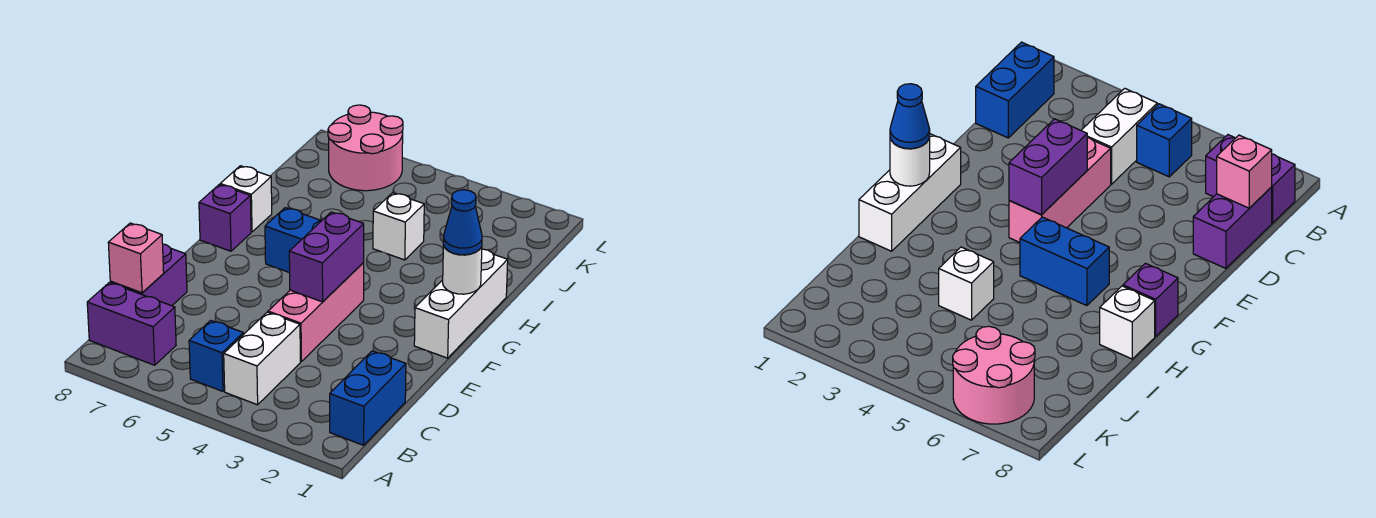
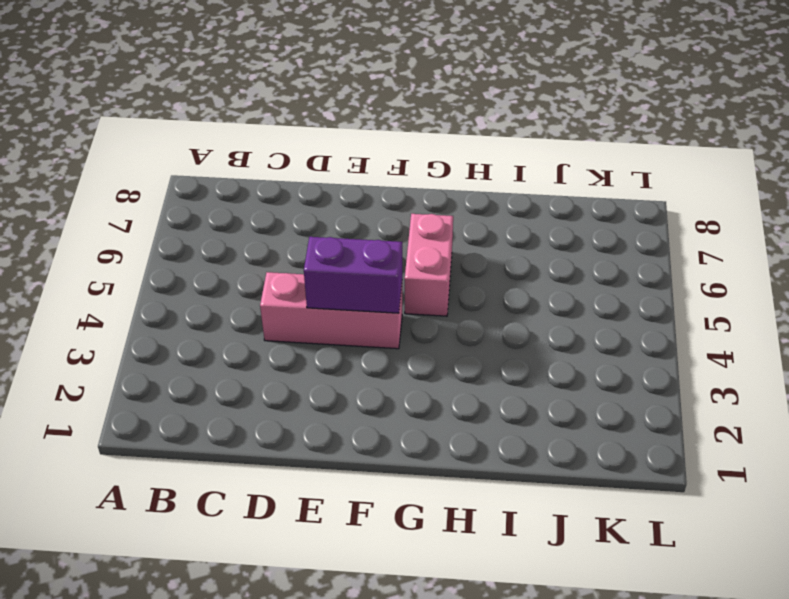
pink brick G5:G6 level 1 -> blue brick G5:G6 level 1
none -> blue brick B1:C1 level 1
none -> white brick B4:C4 level 1
none -> blue brick B5 level 1

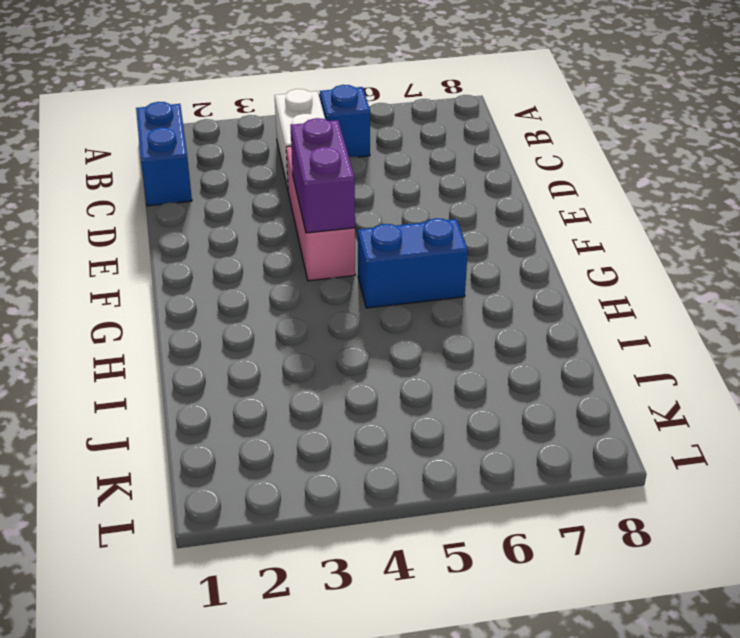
none -> purple brick B7:B8 level 1
none -> purple brick C8:D8 level 1
none -> white brick F1:H1 level 1

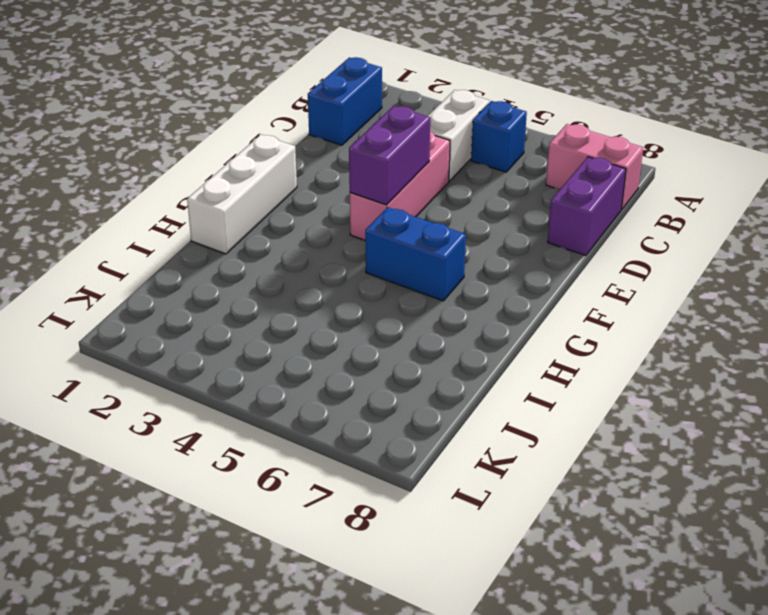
pink brick B7:B8 level 1 -> purple brick B7:B8 level 1
none -> purple brick G8 level 1
none -> white brick H8 level 1
none -> white brick I4 level 1

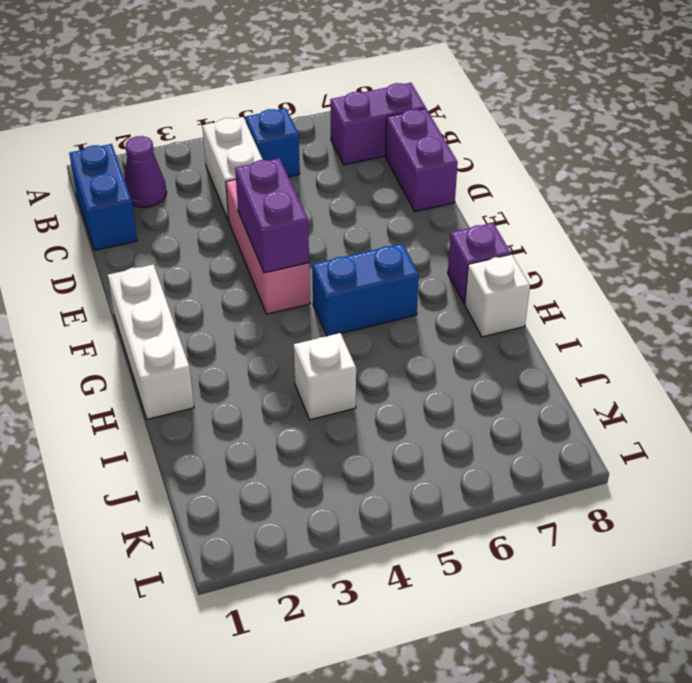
purple cone B2 level 1 -> none
none -> pink round brick K6:L7 level 1
none -> pink brick C8 level 2
none -> white round brick G1 level 2

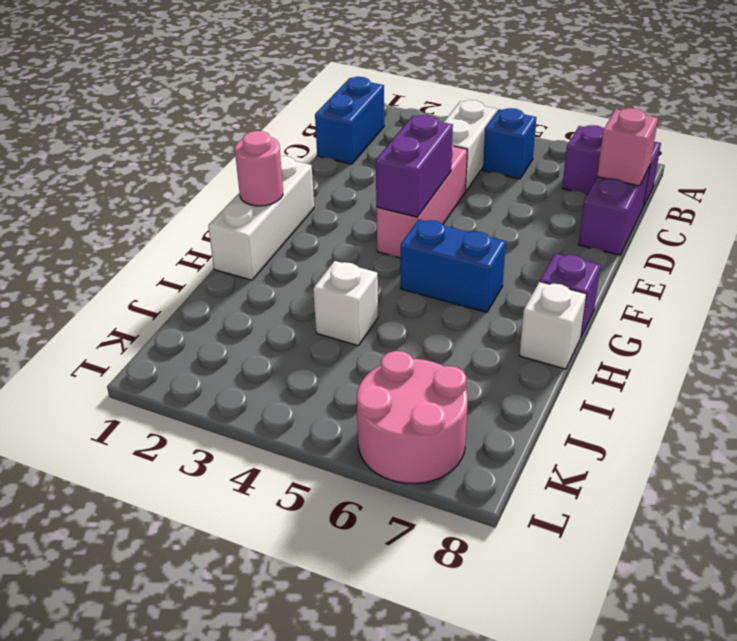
pink round brick G1 level 2 -> white round brick G1 level 2
none -> blue cone G1 level 3

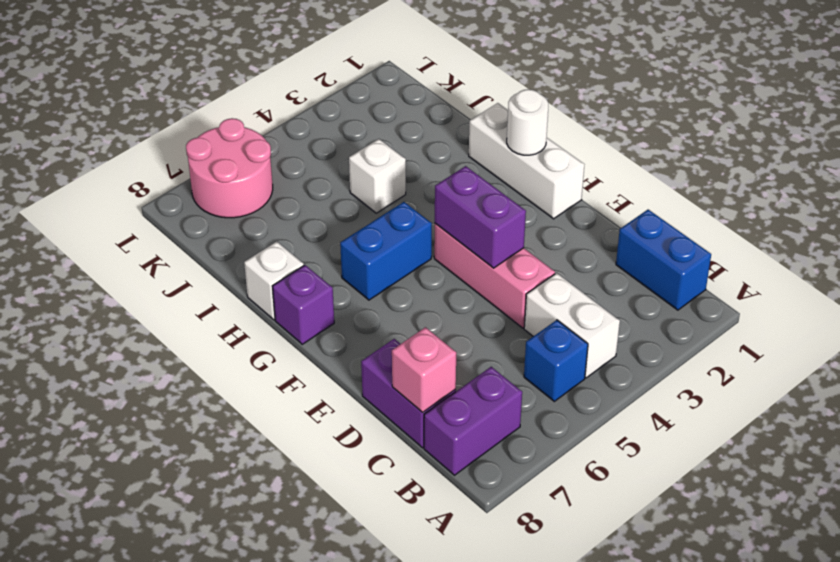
none -> blue cone G1 level 3

